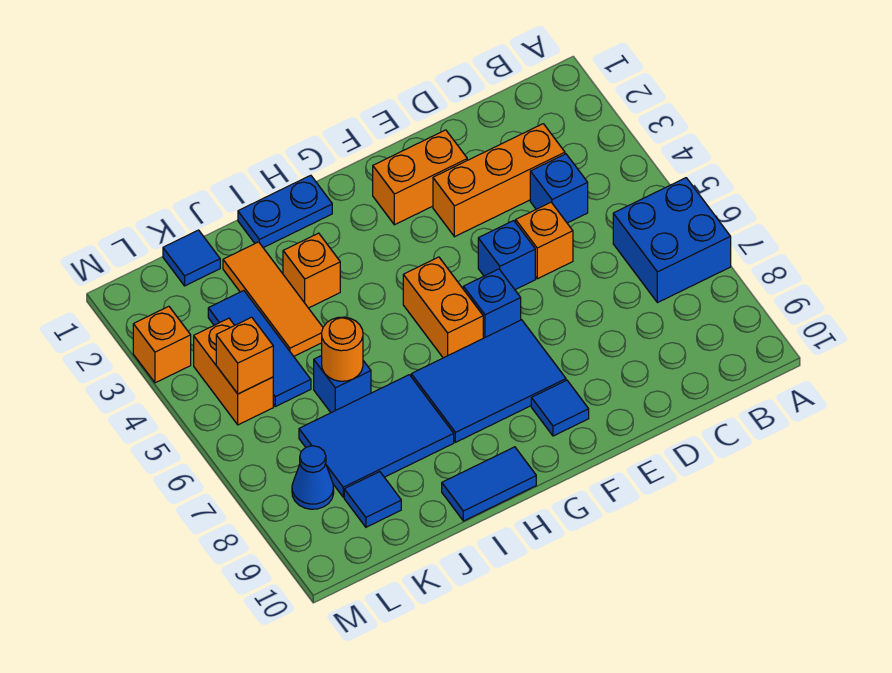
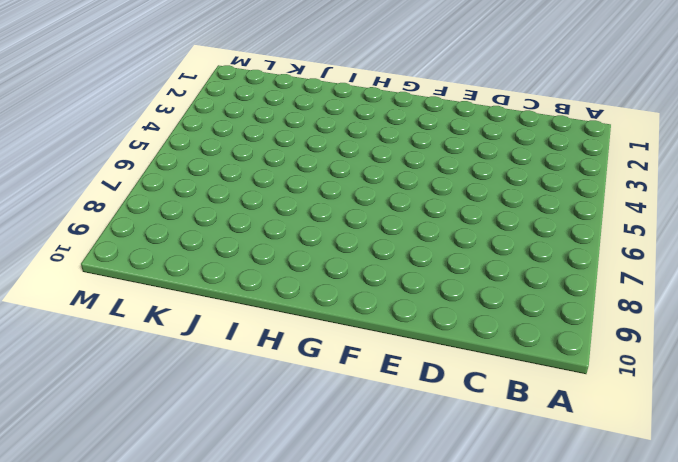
none -> blue brick A6:B7 level 1
none -> orange brick C3:E3 level 1
none -> blue brick C4 level 1

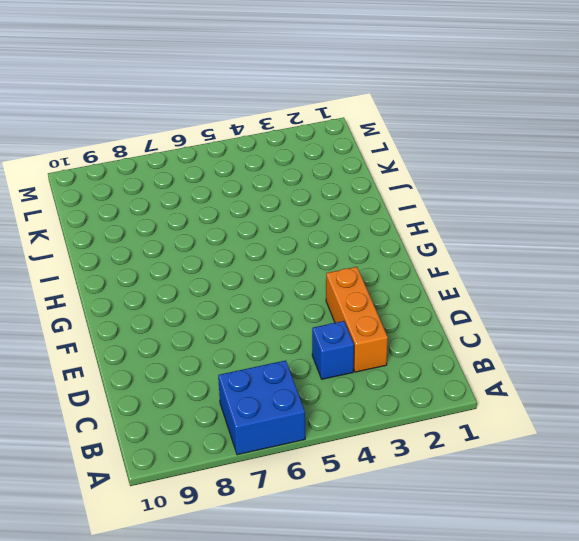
none -> orange brick D5 level 1
none -> orange brick E2:F2 level 1
none -> blue brick E5 level 1

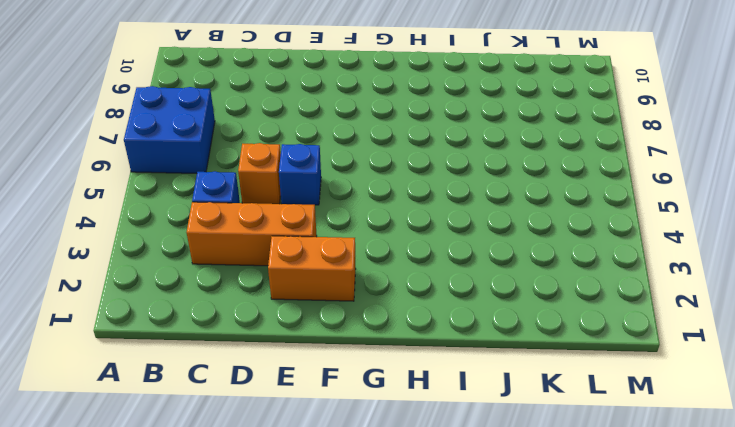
none -> blue brick F6 level 1
none -> blue tile F7:H8 level 1
none -> blue tile F9 level 1

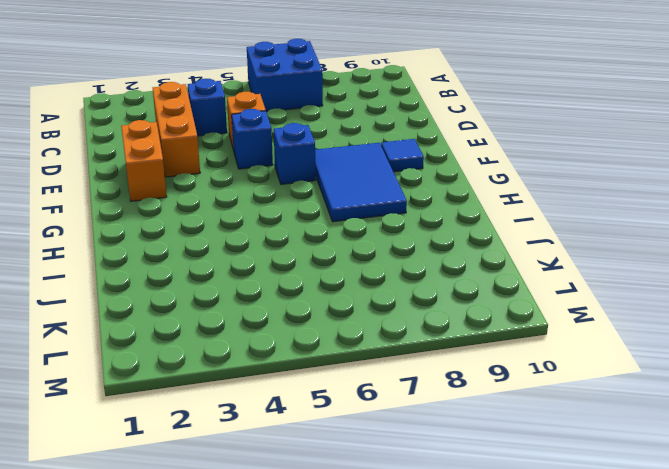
none -> orange brick G5:G6 level 1
none -> blue plate H1:I1 level 1
none -> blue tile H10:I10 level 1

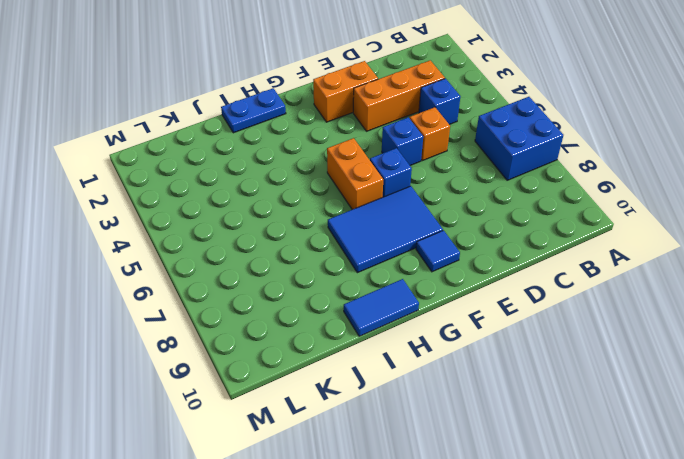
none -> orange brick I3 level 1
none -> blue tile I7:K8 level 1
none -> orange tile J2:J4 level 1

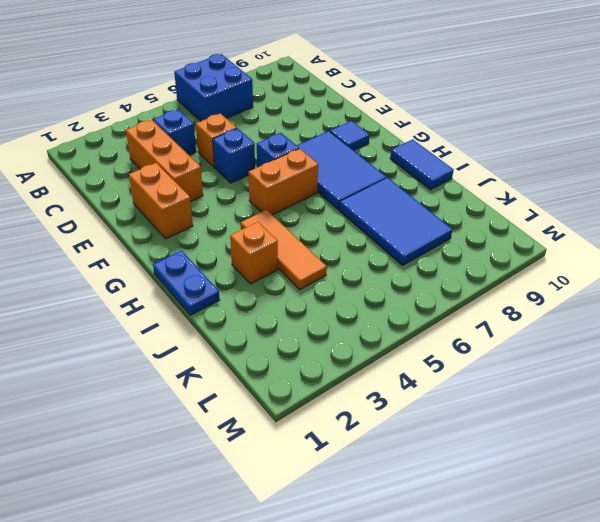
orange tile H4:J4 level 1 -> orange tile J2:J4 level 1
none -> blue brick J6 level 1
none -> blue tile K1 level 1
none -> blue tile K3:K5 level 1

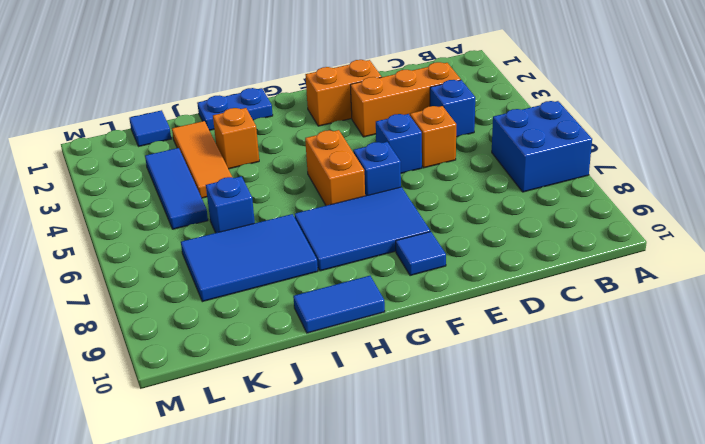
none -> blue tile K9 level 1
none -> orange brick L4:L5 level 1
none -> blue cone L8 level 1

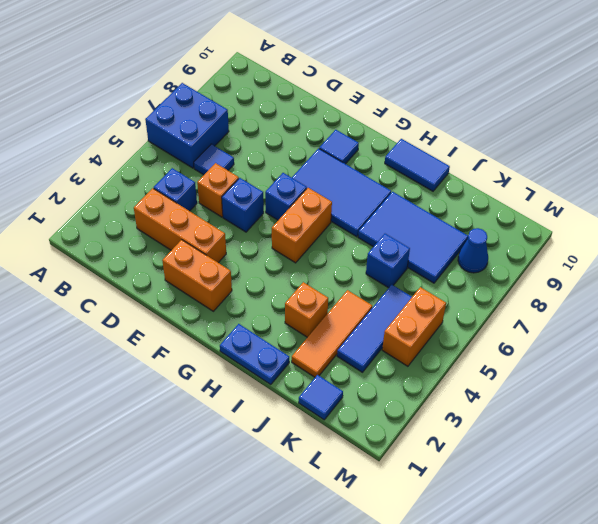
blue tile C6 level 1 -> blue tile K9 level 1
none -> orange brick M3 level 1
none -> orange round brick J6 level 2
none -> orange brick L5 level 2

